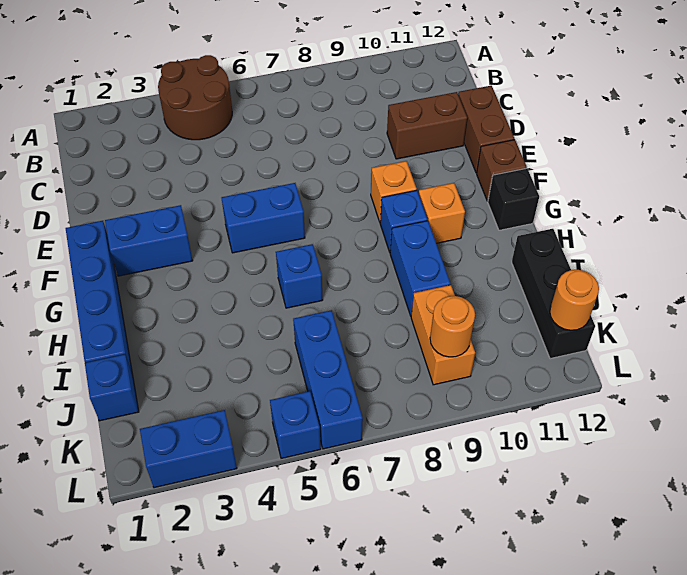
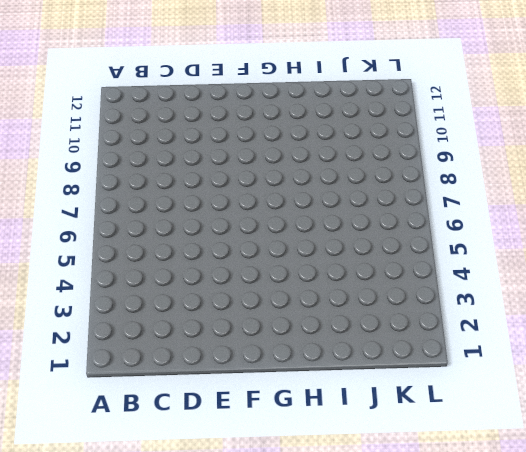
none -> brown round brick A4:B5 level 1
none -> brown brick D10:D11 level 1
none -> brown brick D12:E12 level 1

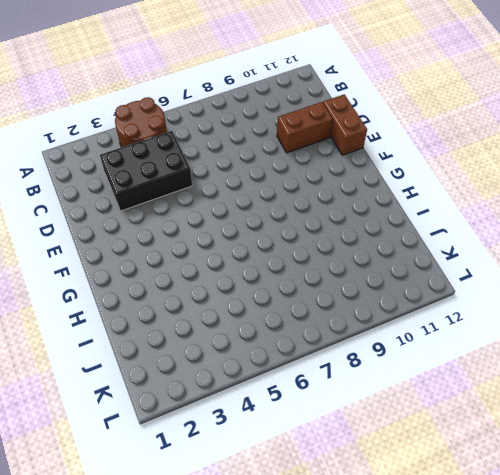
black brick C3:D5 level 1 -> none
none -> blue brick F1:I1 level 1
none -> blue brick F2:F3 level 1
none -> blue brick F5:F6 level 1

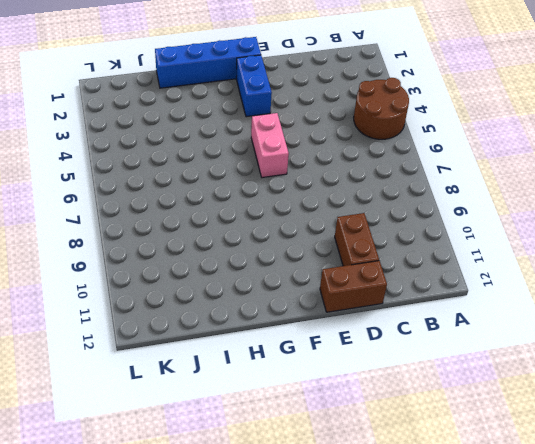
pink brick F5:F6 level 1 -> blue brick F5:F6 level 1
none -> orange brick F9 level 1
none -> brown brick F12 level 1
none -> blue brick G9 level 1

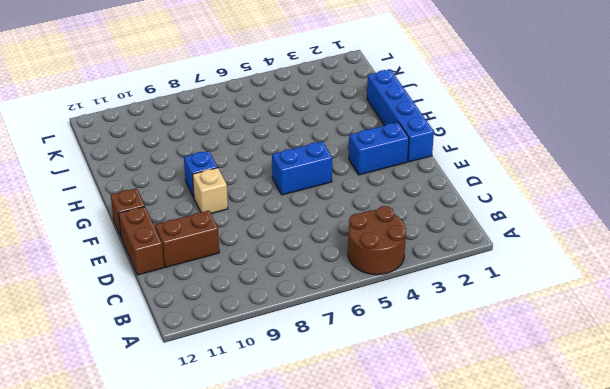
tan brick F9 level 1 -> orange brick F9 level 1
none -> orange brick G10 level 1
none -> black brick G12 level 1
none -> blue brick H6 level 1

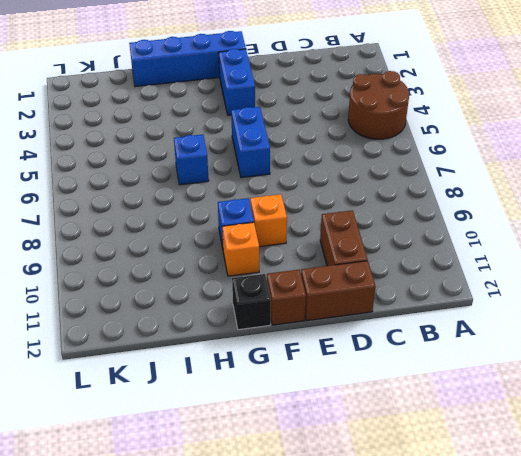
none -> blue brick H9:I9 level 1
none -> black brick I12:K12 level 1
none -> blue brick J1 level 1

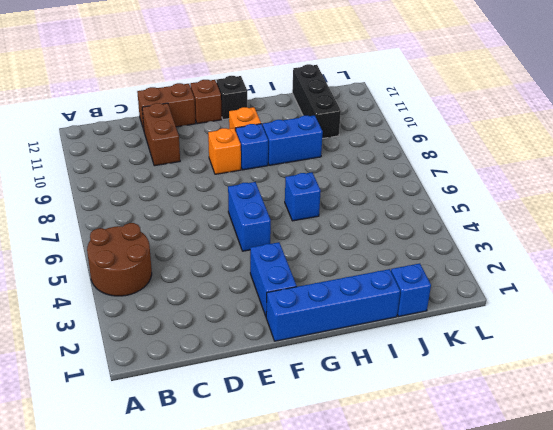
black brick J10:J12 level 1 -> black brick I12:K12 level 1
none -> blue brick J6:L6 level 1
none -> orange brick J9:K9 level 1
none -> blue brick L2:L3 level 1

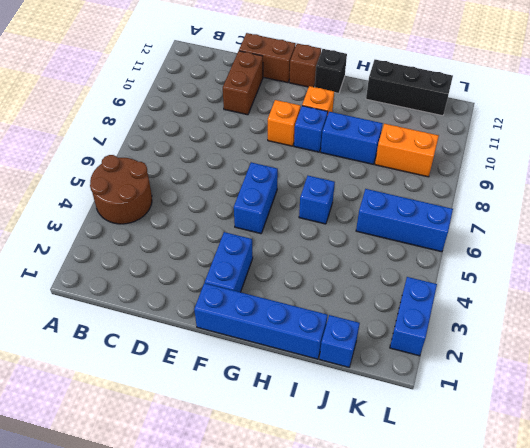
none -> blue brick L5 level 1
none -> orange round brick K9 level 2
none -> orange round brick K12 level 2

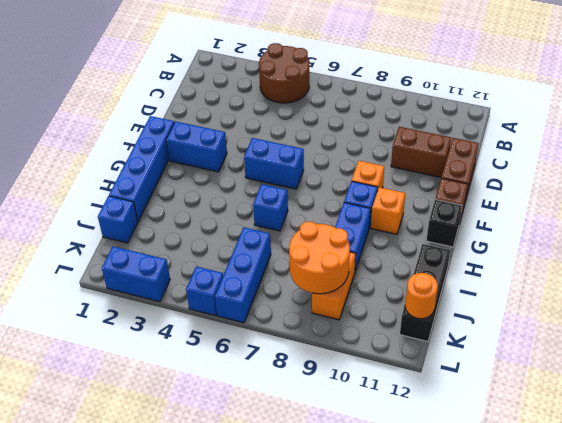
orange round brick J8:K9 level 2 -> orange round brick K9 level 2

